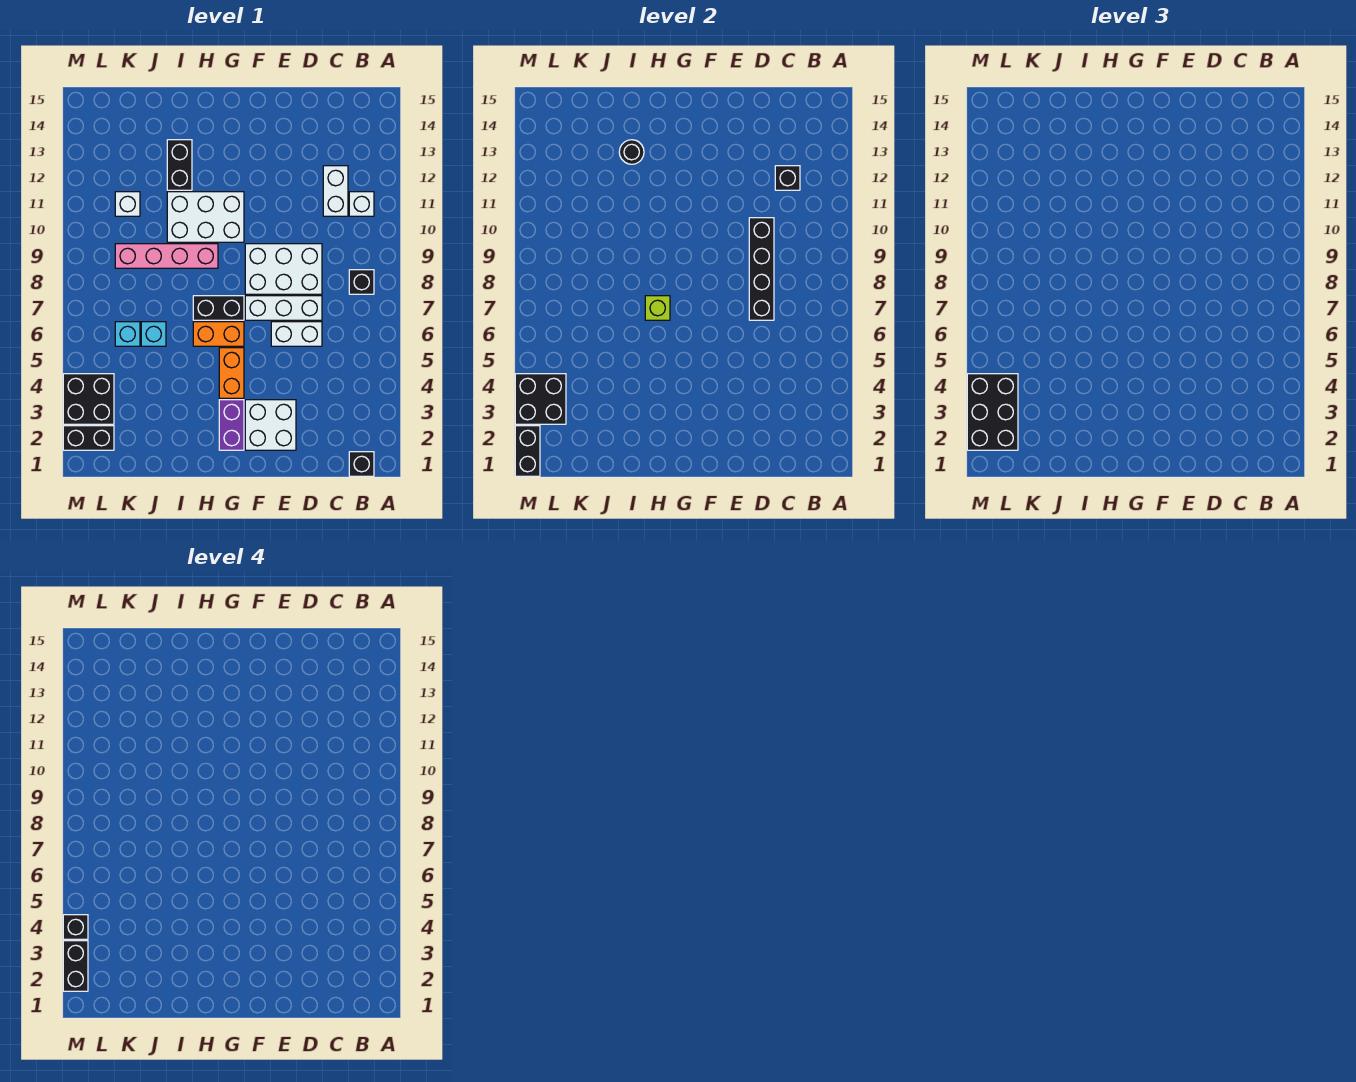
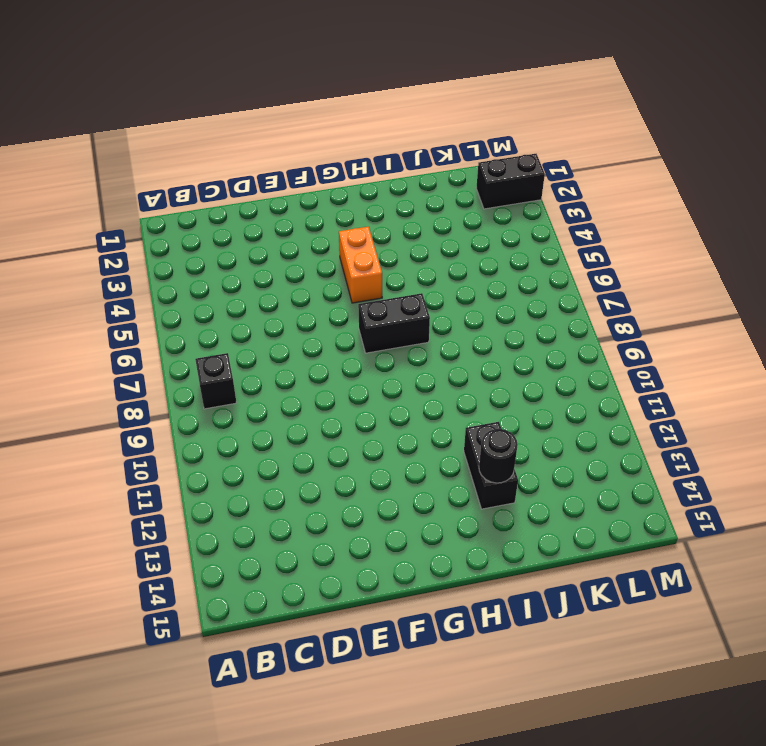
none -> black brick B1 level 1
none -> white brick B11 level 1
none -> white brick C11:C12 level 1

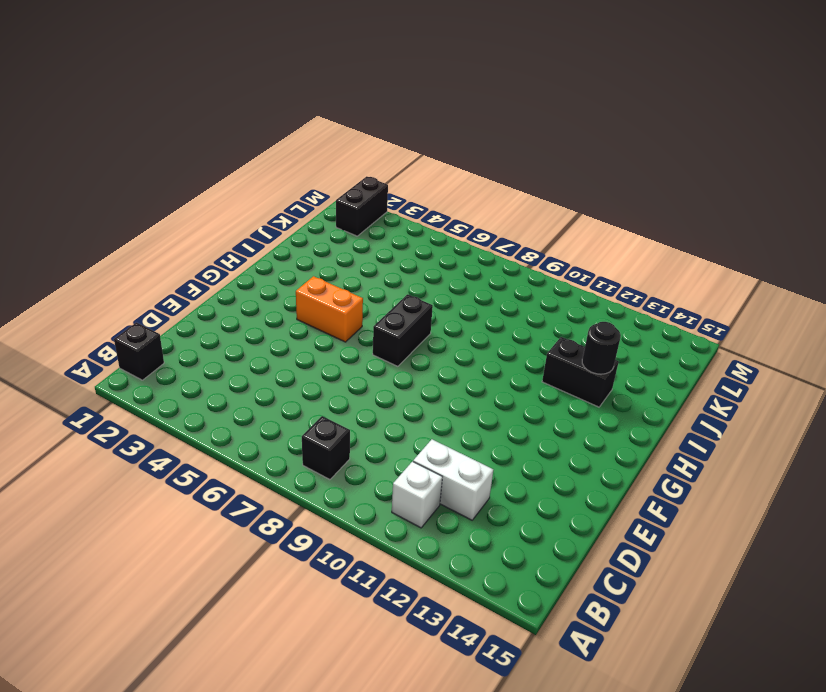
none -> white brick D6:E6 level 1
none -> white brick D7:F7 level 1
none -> white brick D8:F9 level 1

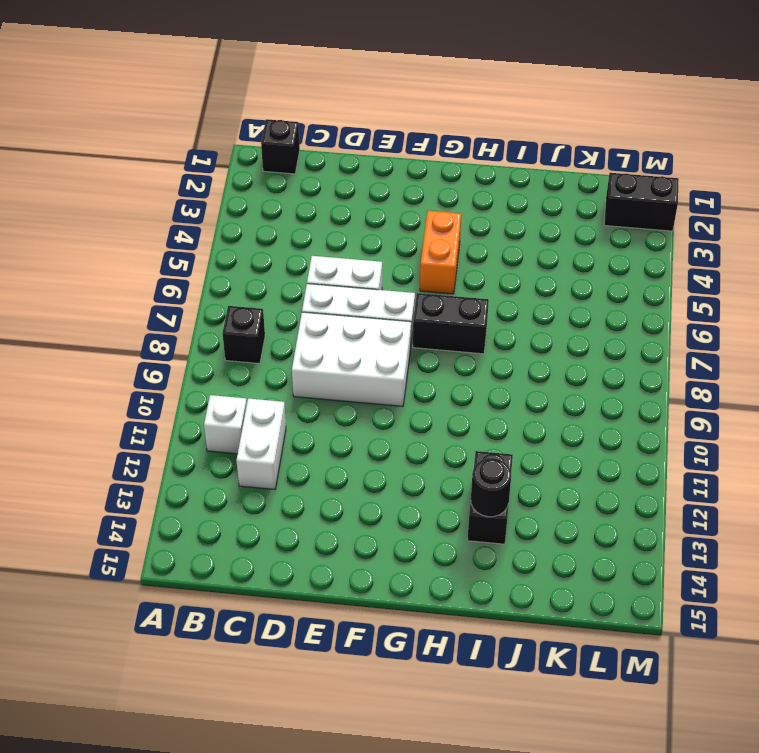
none -> white brick E2:F3 level 1
none -> purple brick G2:G3 level 1
none -> orange brick G6:H6 level 1

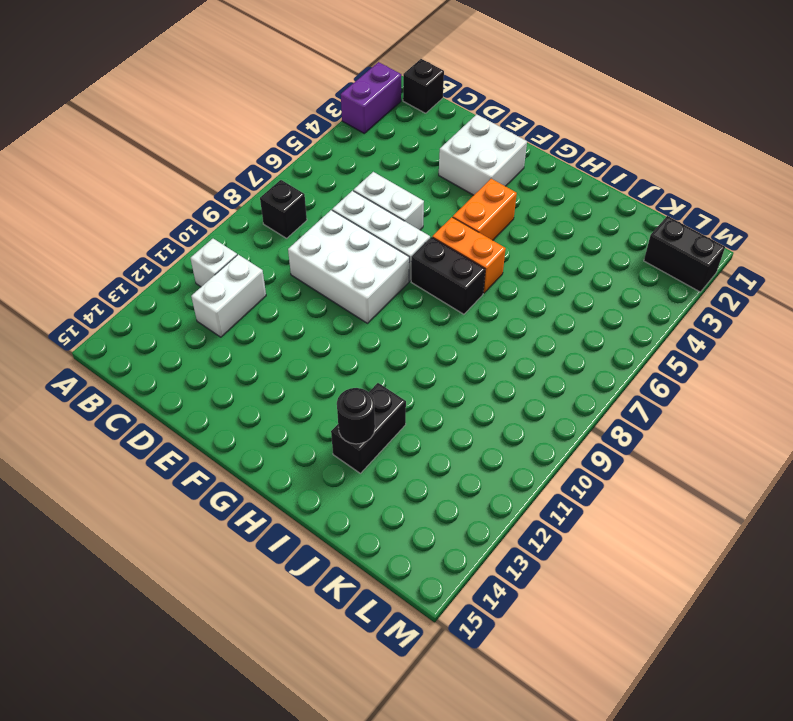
purple brick A2:A3 level 1 -> purple brick G2:G3 level 1
none -> white brick G10:I11 level 1
none -> pink brick H9:K9 level 1
none -> cyan brick J6 level 1

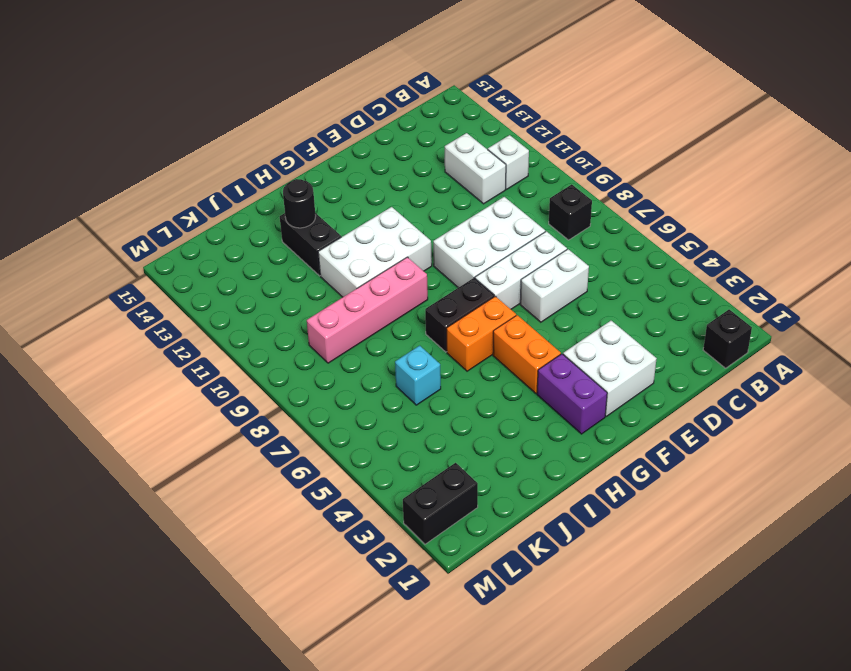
none -> cyan brick K6 level 1
none -> white brick K11 level 1
none -> black brick L3:M4 level 1

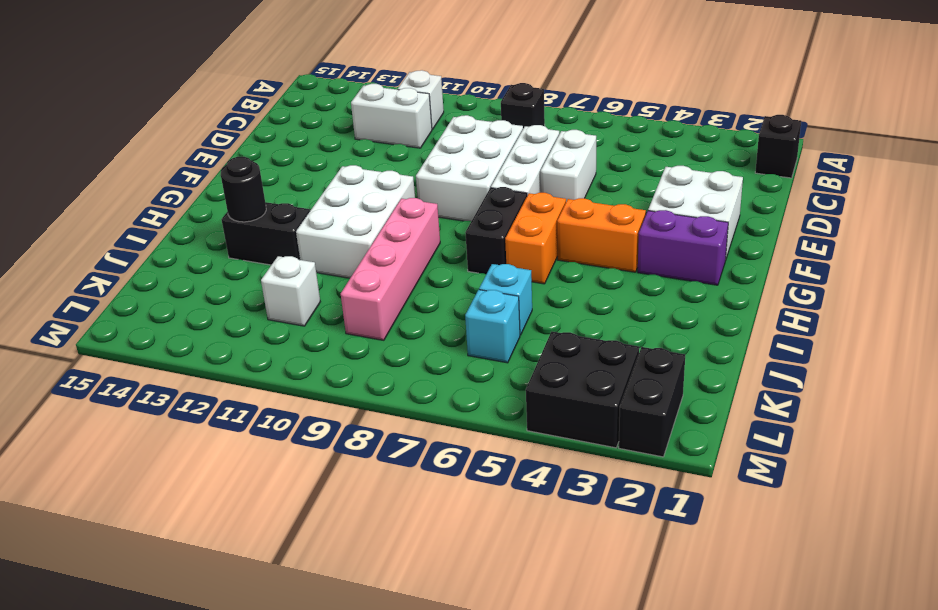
none -> black brick C12 level 2
none -> black brick D7:D10 level 2
none -> lime brick H7 level 2

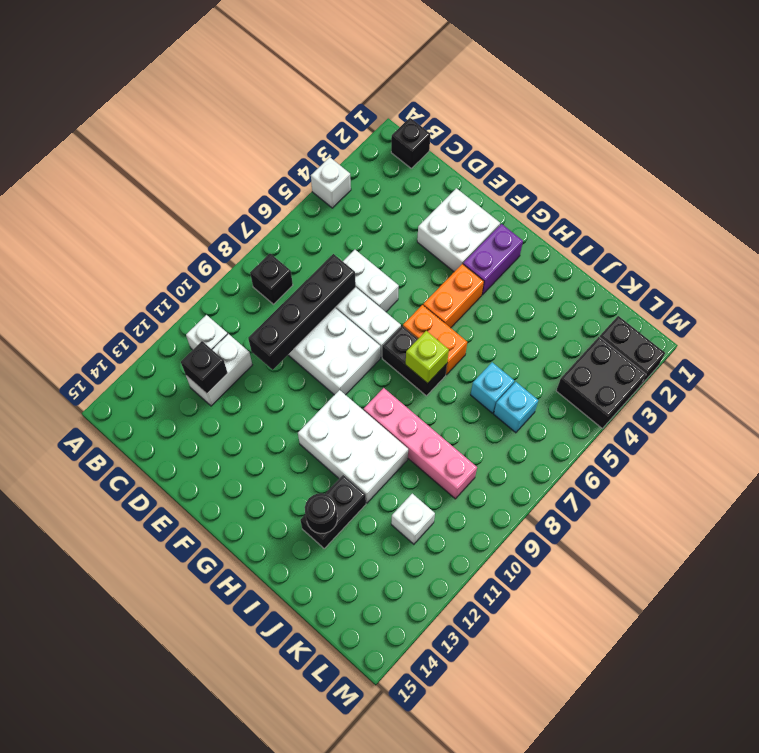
white brick A4 level 1 -> none
none -> black brick L3:M4 level 2
none -> black brick M1:M2 level 2
none -> black brick L2:M4 level 3

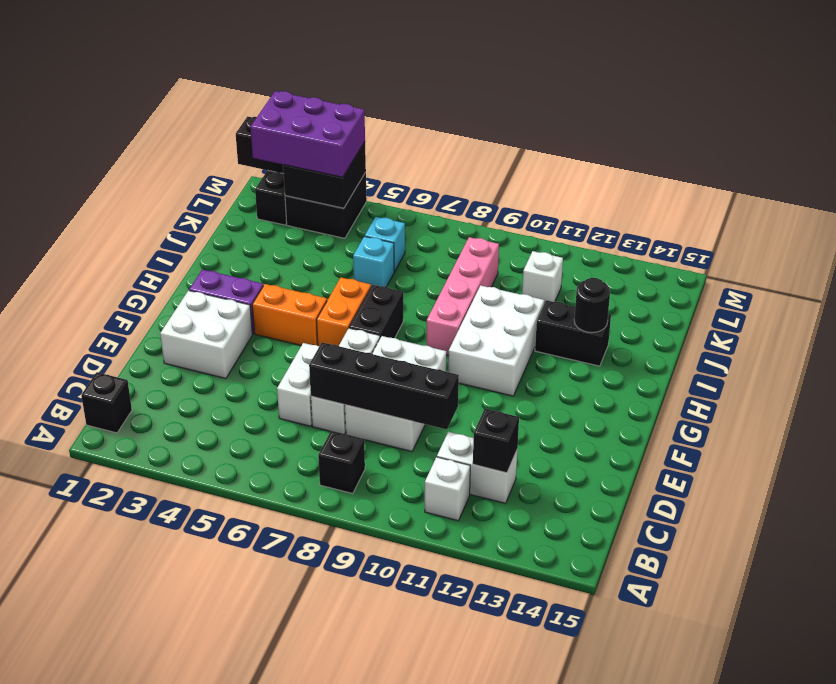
purple brick L2:M4 level 3 -> black brick L2:M4 level 3
none -> lime brick H7 level 2
none -> black brick M2:M3 level 4
none -> black brick M4 level 4

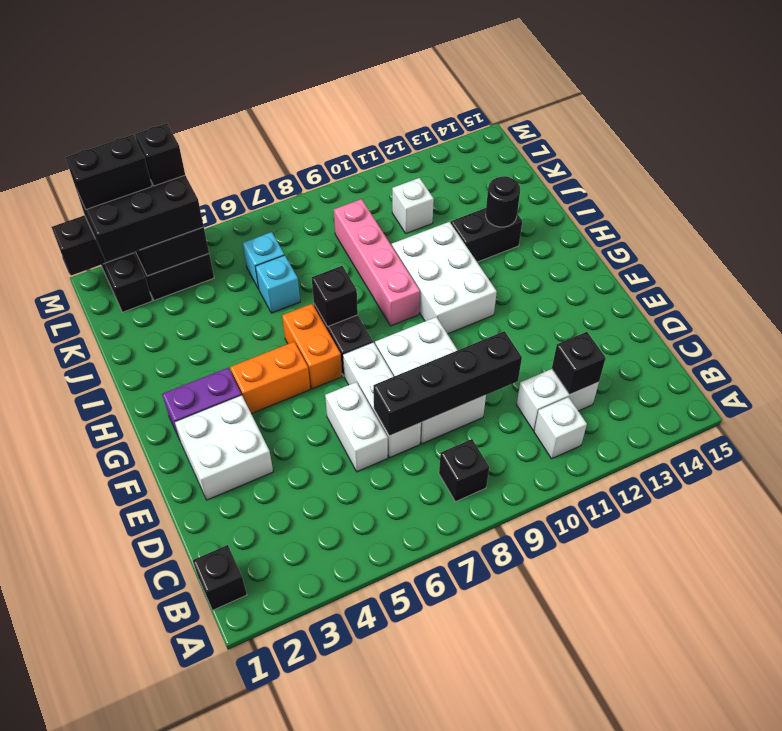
black brick H7 level 2 -> lime brick H7 level 2

